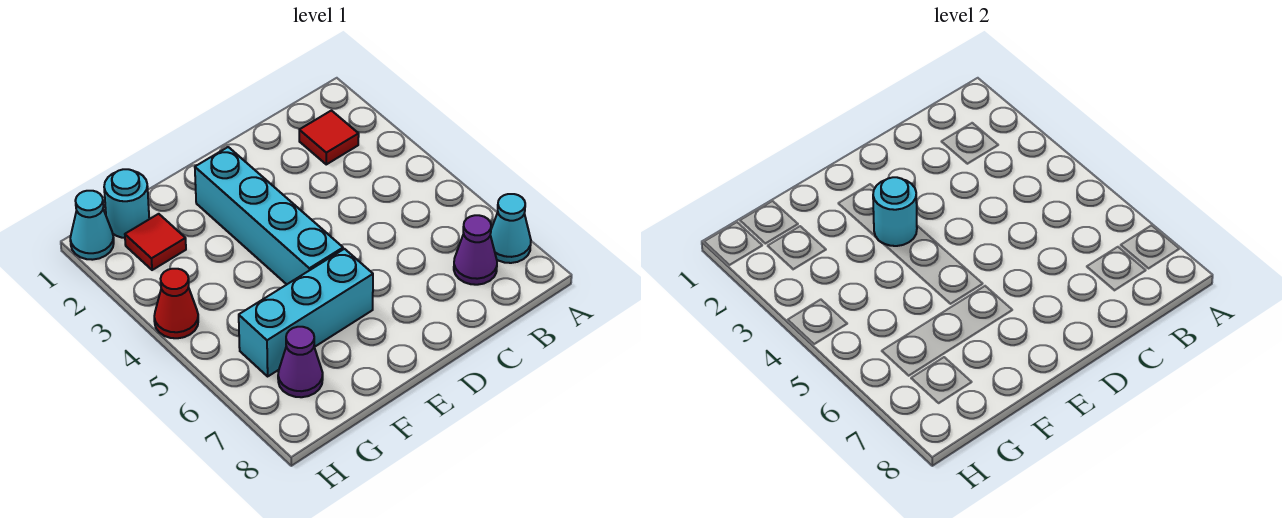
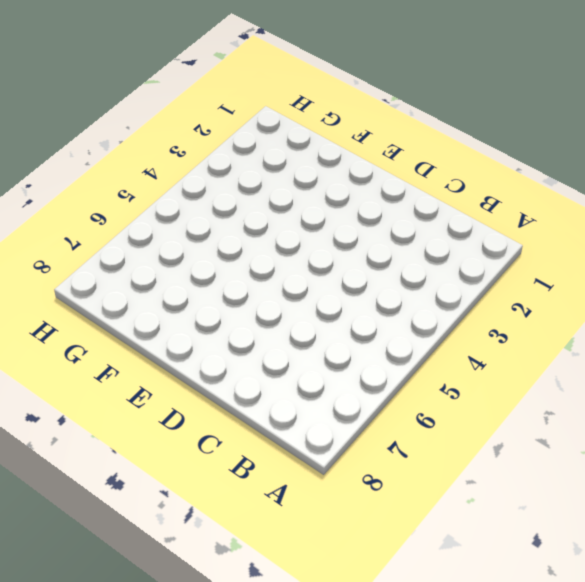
none -> cyan cone A7 level 1
none -> red tile B2 level 1

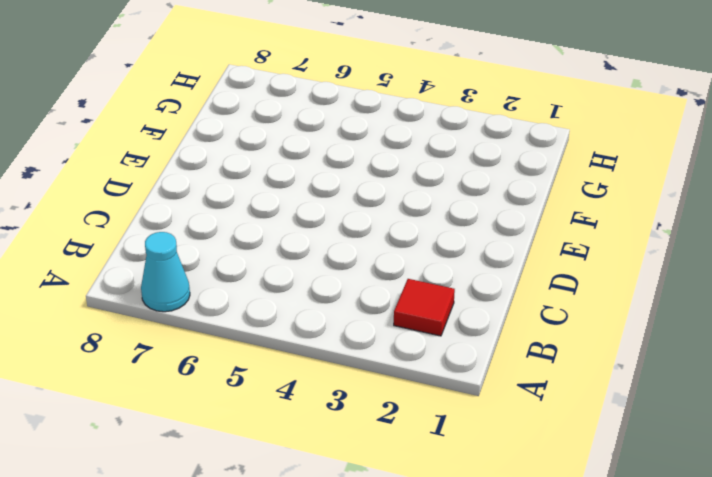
none -> purple cone B7 level 1
none -> cyan brick E2:E5 level 1

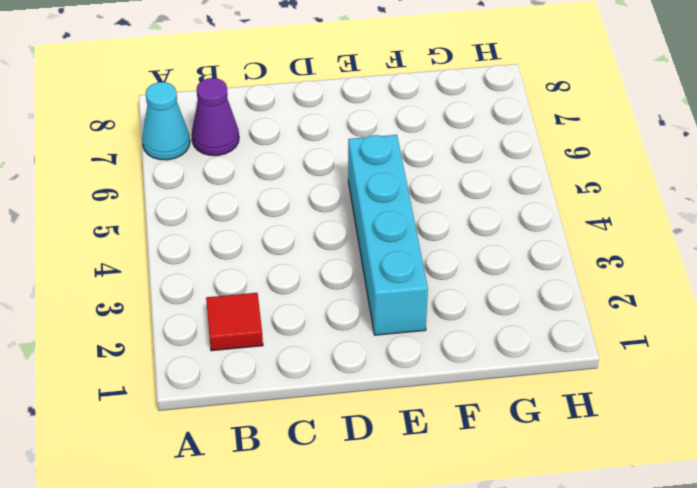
none -> cyan brick E6:G6 level 1
none -> cyan round brick G1 level 1

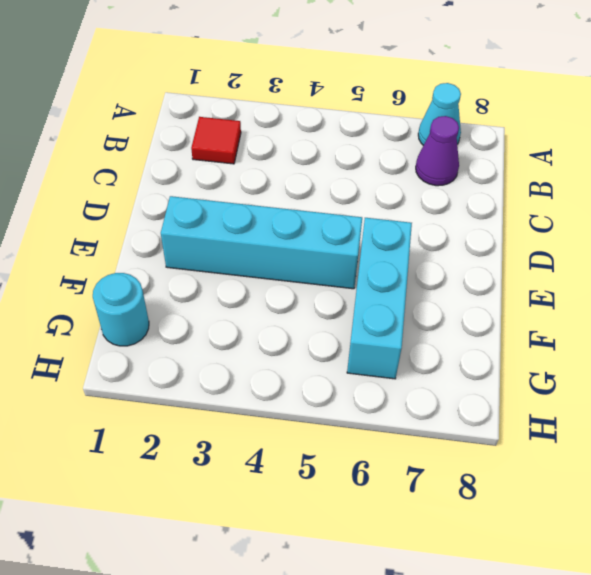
none -> red tile G2 level 1
none -> purple cone G7 level 1

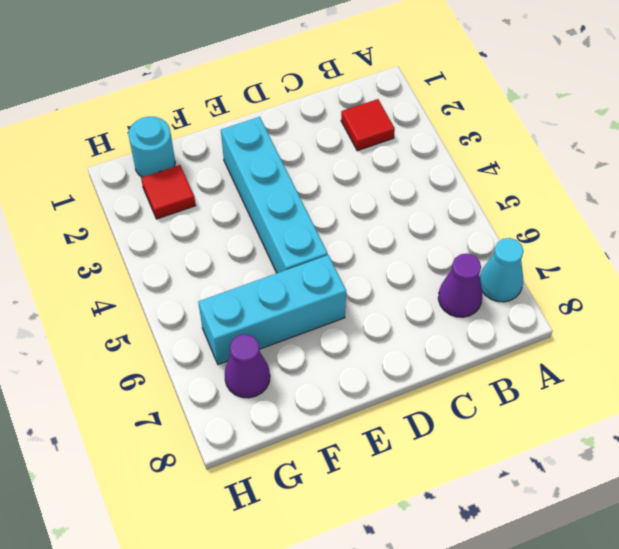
none -> cyan cone H1 level 1
none -> red cone H4 level 1

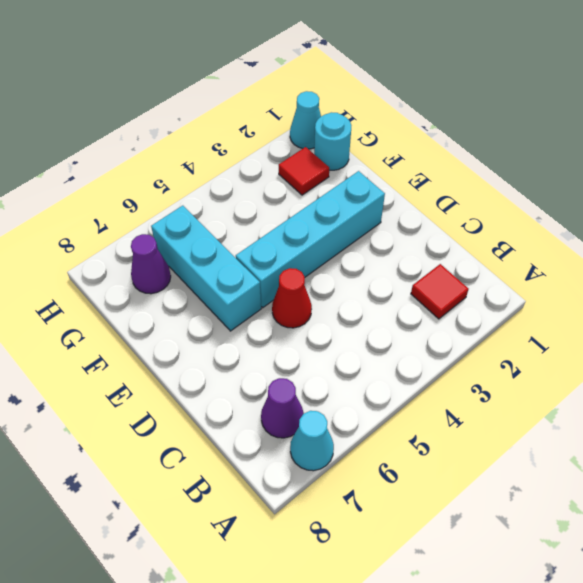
red cone D5 level 1 -> red cone H4 level 1
none -> cyan round brick E3 level 2

